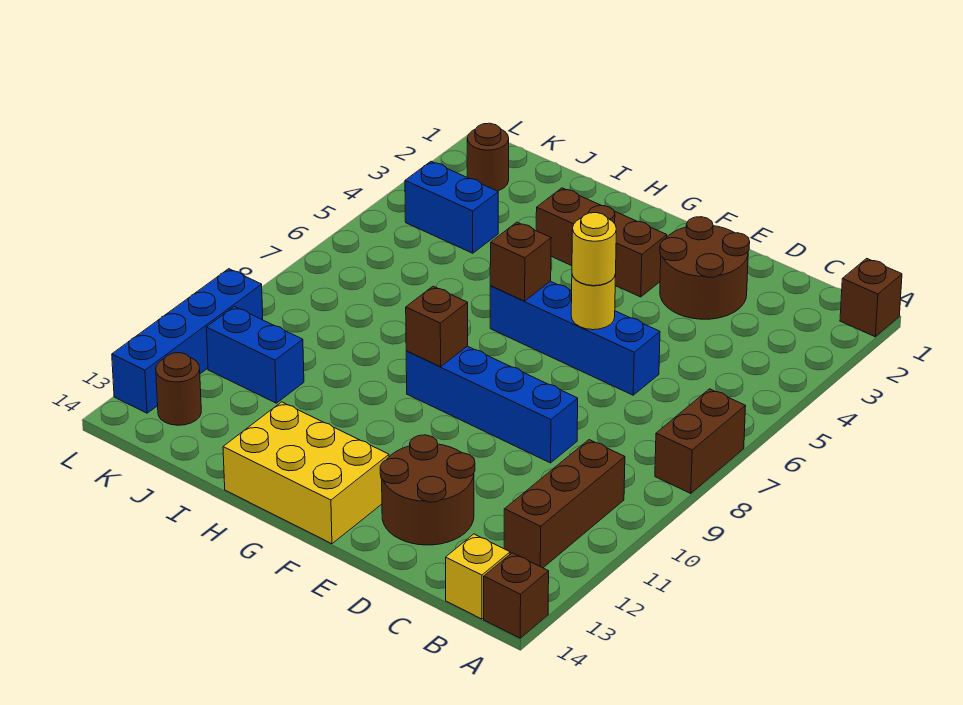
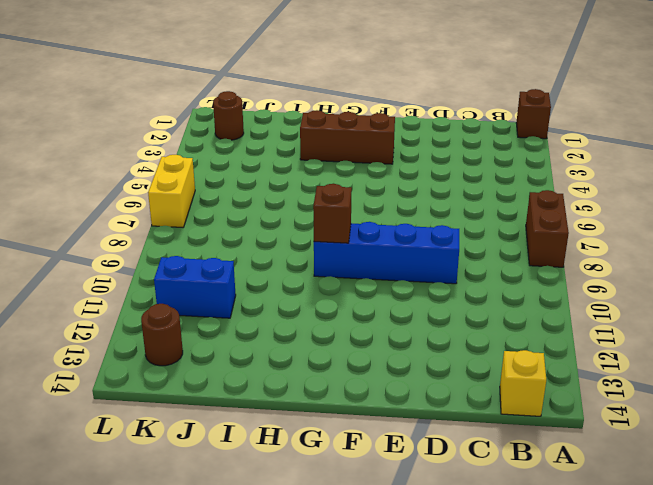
yellow brick L6:L7 level 1 -> none
none -> brown brick A14 level 1
none -> brown brick B10:B12 level 1
none -> brown round brick D2:E3 level 1

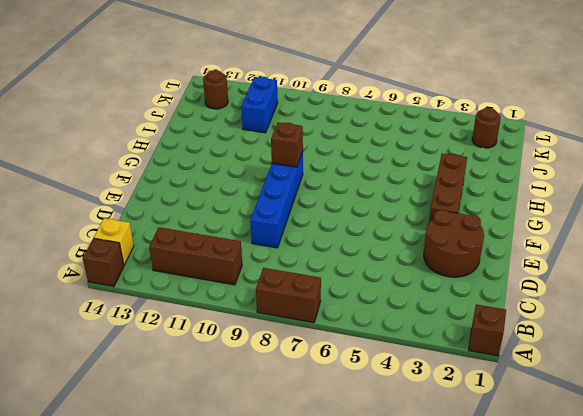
none -> blue brick D6:G6 level 1
none -> brown round brick D12:E13 level 1
none -> yellow brick F13:H14 level 1

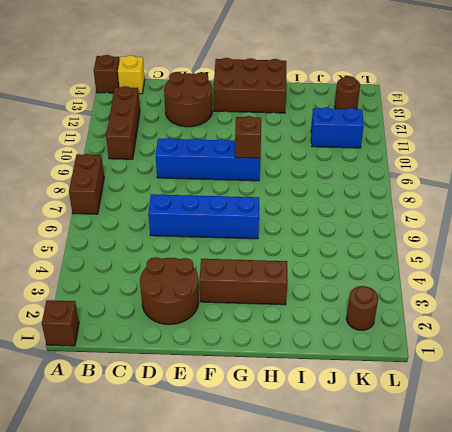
brown brick F13:H14 level 1 -> yellow brick F13:H14 level 1
none -> blue brick J4:K4 level 1
none -> blue brick L10:L13 level 1
none -> yellow round brick E6 level 2

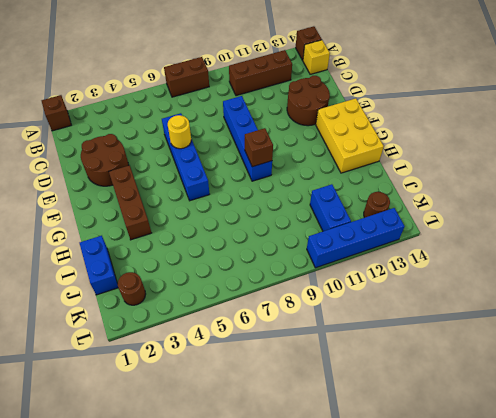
blue brick I1:J1 level 1 -> blue brick J4:K4 level 1
none -> brown brick G6 level 2
none -> yellow round brick E6 level 3

